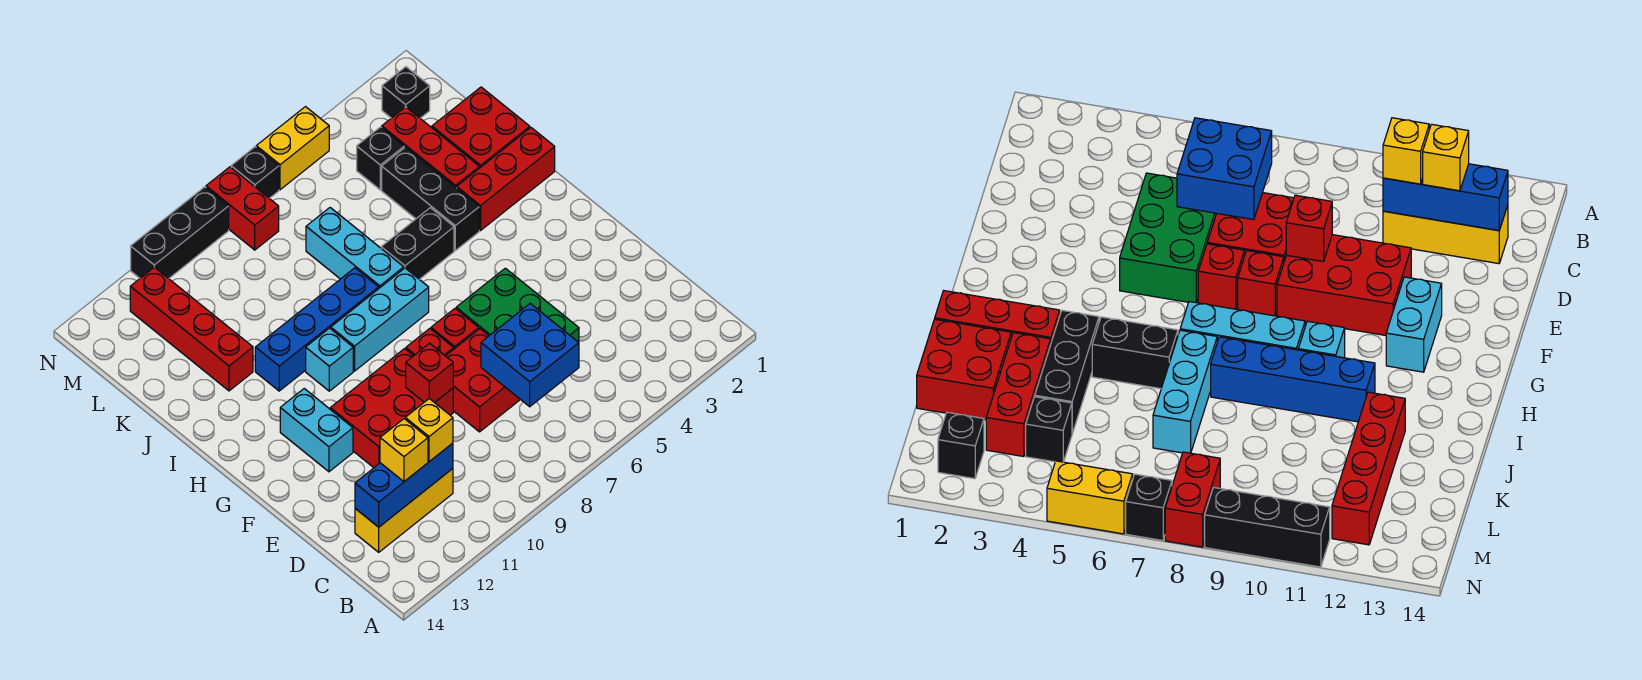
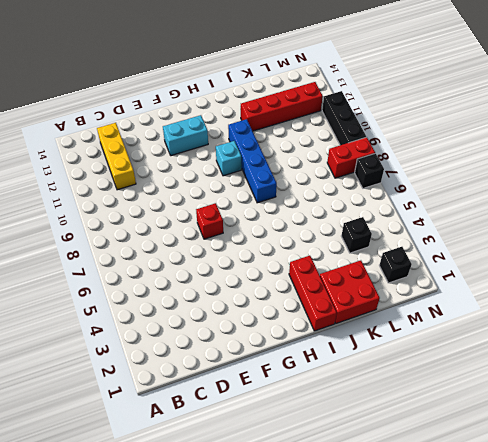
none -> green brick D5:F6 level 1
none -> red brick D7:E8 level 1
none -> red brick E9:F11 level 1

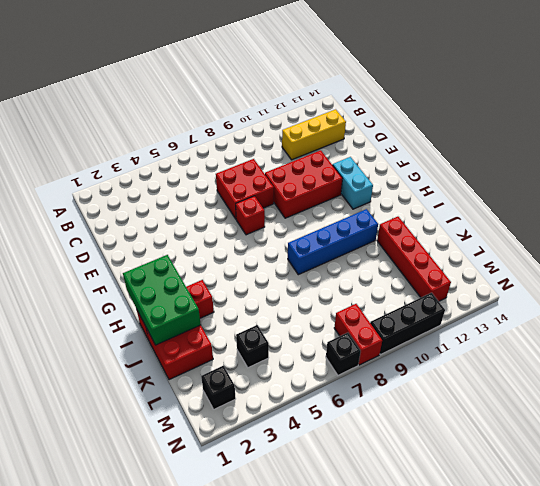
green brick H1:J2 level 2 -> green brick D5:F6 level 1
none -> red brick F8 level 1
none -> cyan brick H7:H9 level 1
none -> cyan brick H10 level 1

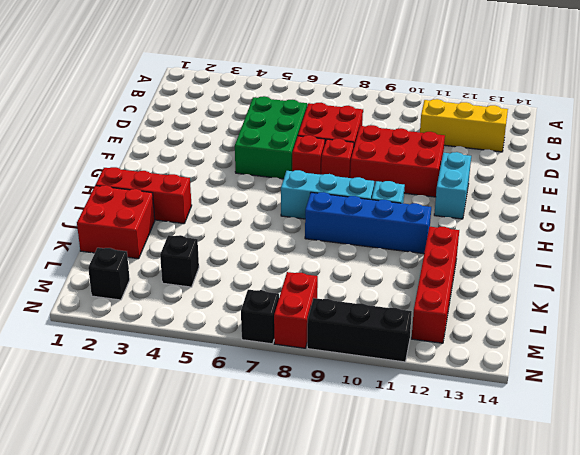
none -> black brick I4:K4 level 1
none -> black brick I5:I6 level 1
none -> cyan brick I7:K7 level 1

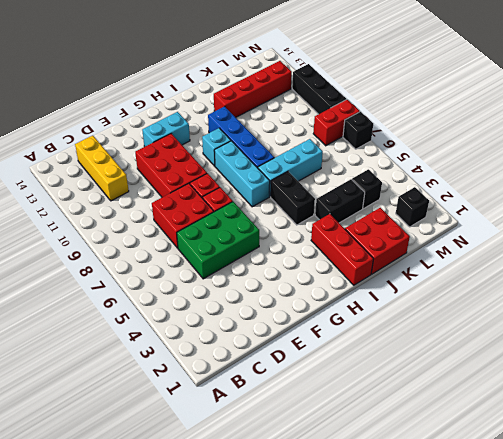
black brick J4:K4 level 1 -> black brick I4:K4 level 1
none -> red brick J3:L3 level 1
none -> yellow brick N5:N6 level 1
none -> blue brick C6:D7 level 2

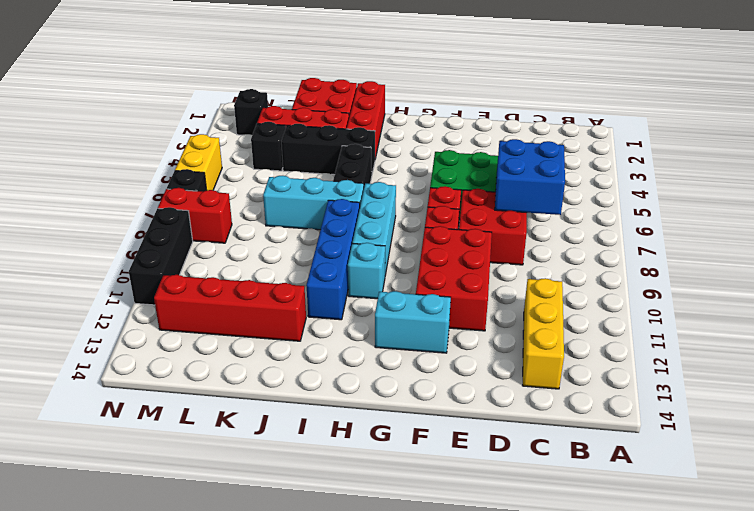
none -> blue brick C11:C13 level 2
none -> red brick E9 level 2
none -> yellow brick C11 level 3

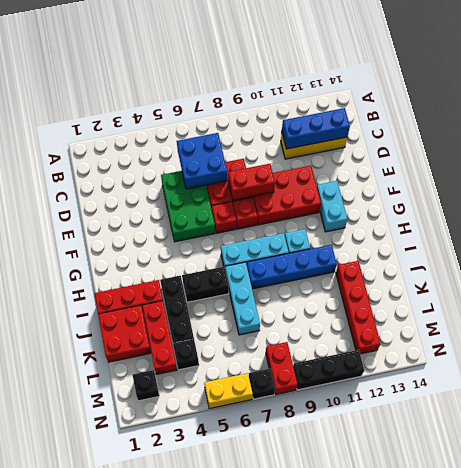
red brick E8:E9 level 2 -> red brick E9 level 2
none -> yellow brick C11 level 3
none -> yellow brick C12 level 3

